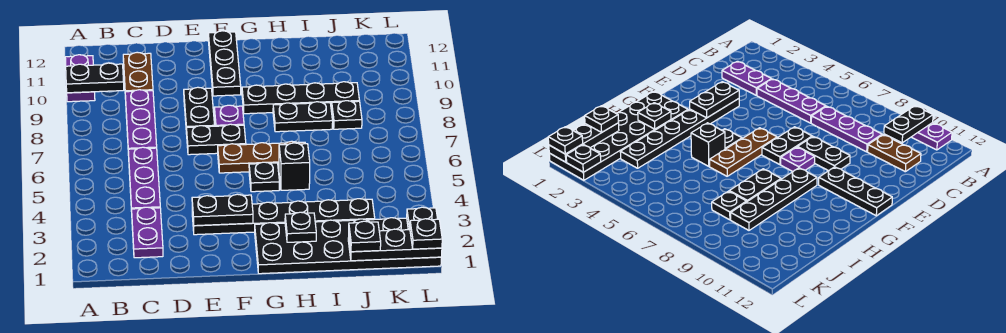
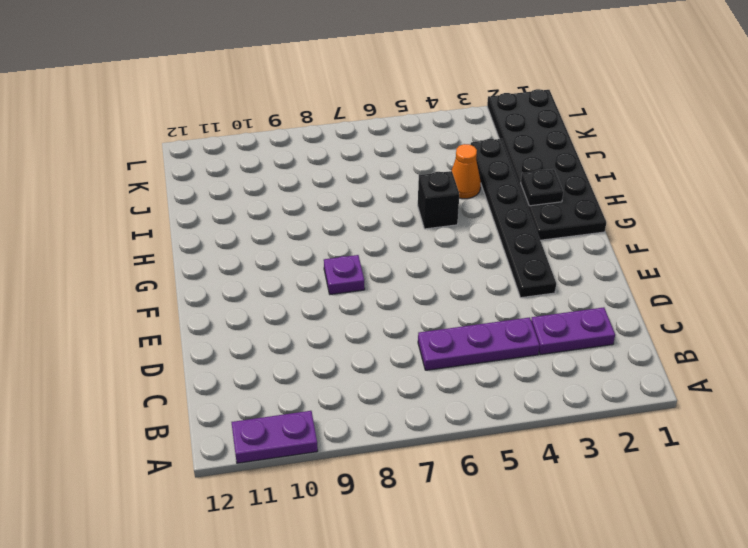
orange cone I4 level 1 -> none
none -> purple plate C7:C9 level 1
none -> brown plate C10:C11 level 1
none -> black plate E7:F7 level 1

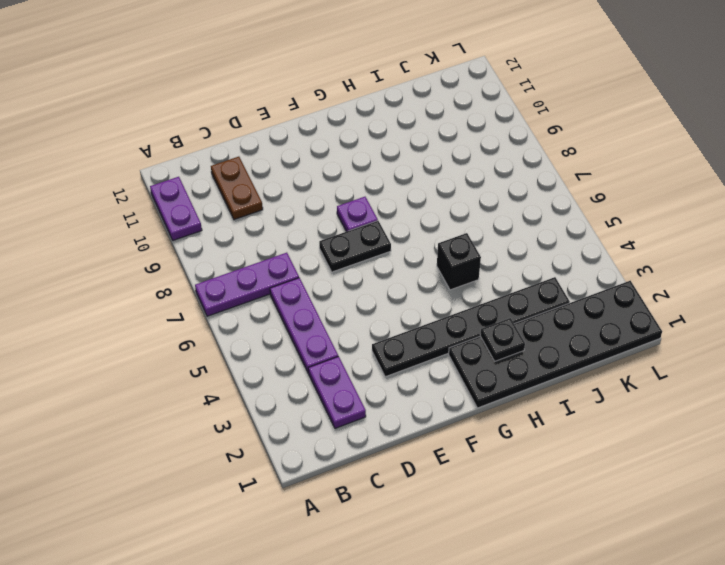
purple plate A7:C7 level 1 -> purple plate C7:C9 level 1
none -> black plate E8:E9 level 1
none -> brown plate F6:H6 level 1
none -> black plate F10:F12 level 1

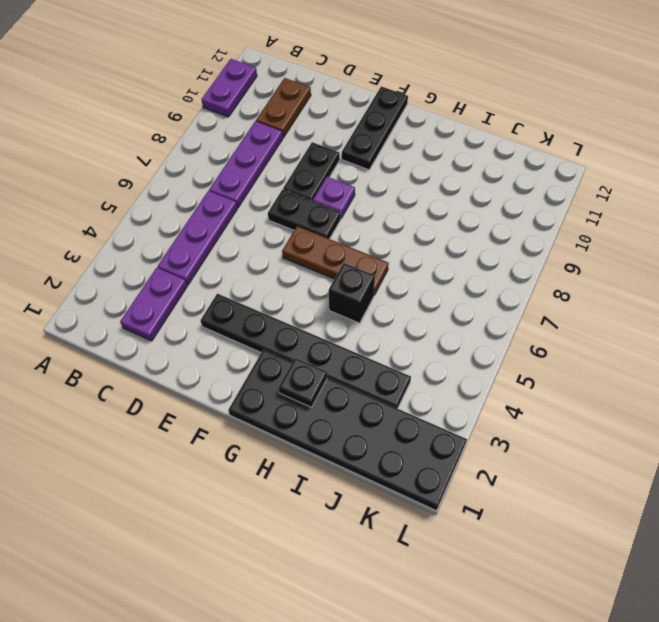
none -> black plate G5 level 1
none -> black plate G9:J9 level 1
none -> black plate H8:I8 level 1

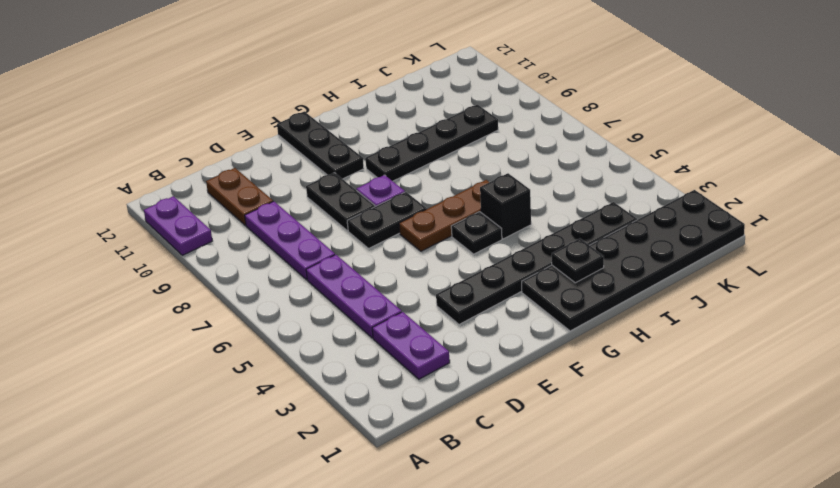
none -> black plate H8:I8 level 1
none -> black plate J8 level 1
none -> black plate A10:B10 level 2

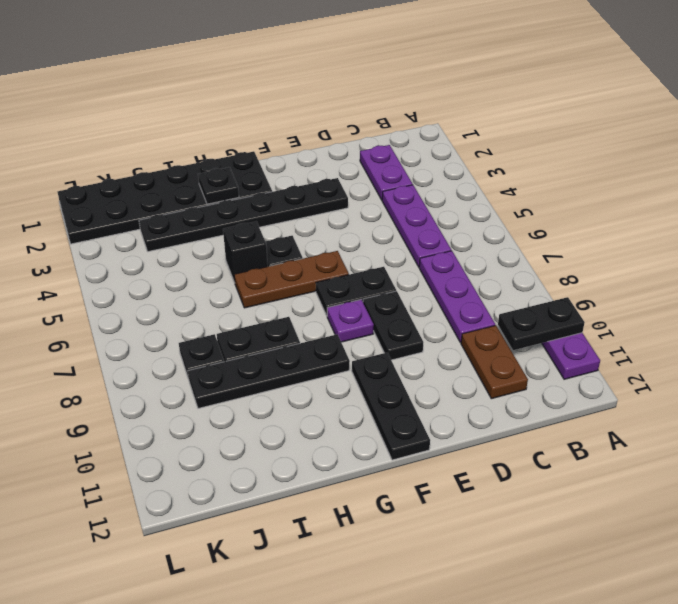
none -> black plate E3:F3 level 2
none -> black plate J1:L1 level 2
none -> black plate L2 level 2

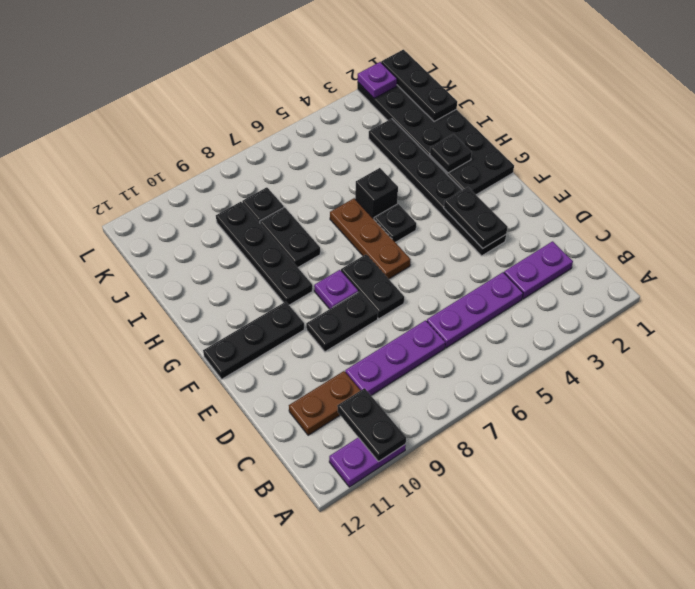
purple plate L2 level 2 -> black plate L2 level 2
none -> black plate J1 level 3
none -> black plate L1 level 3

